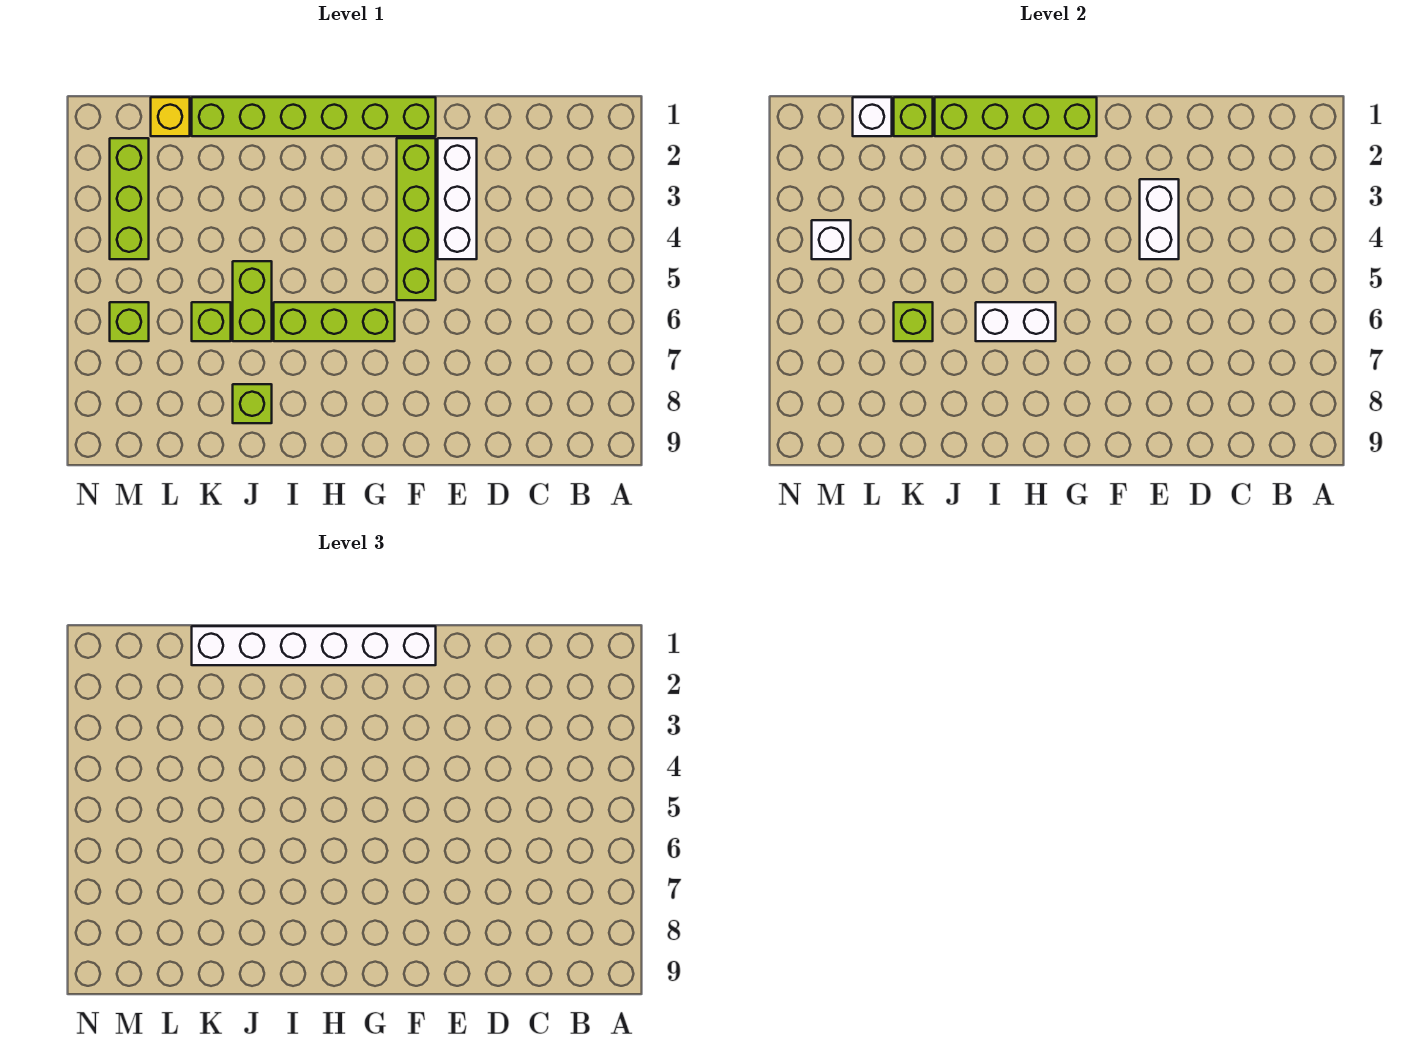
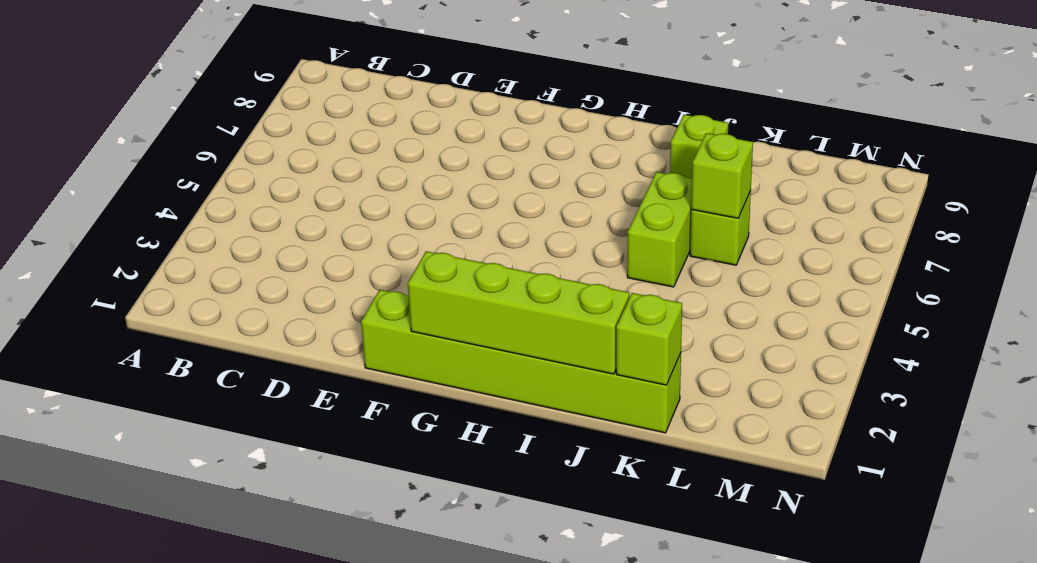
none -> white brick E2:E4 level 1
none -> lime brick F2:F5 level 1
none -> lime brick G6:I6 level 1

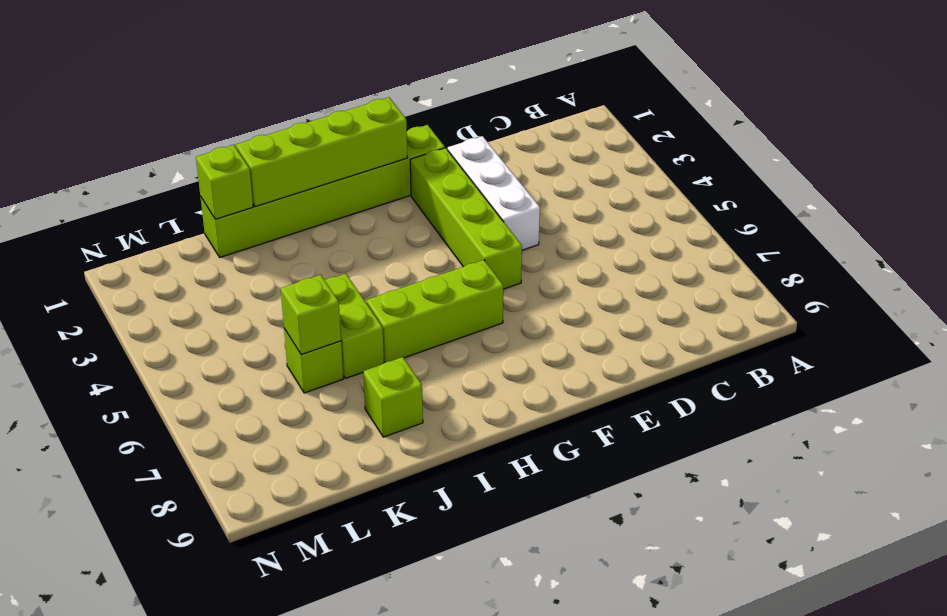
none -> yellow brick L1 level 1
none -> lime brick M2:M4 level 1
none -> lime brick M6 level 1

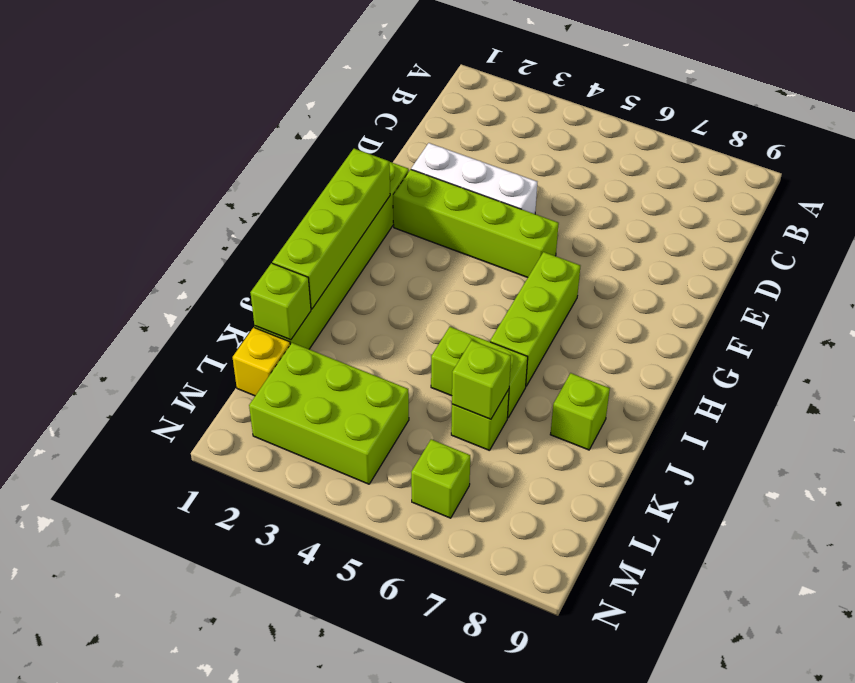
lime brick L2:M4 level 1 -> lime brick M2:M4 level 1
none -> white brick E3:E4 level 2
none -> white brick H6:I6 level 2
none -> white brick L1 level 2

